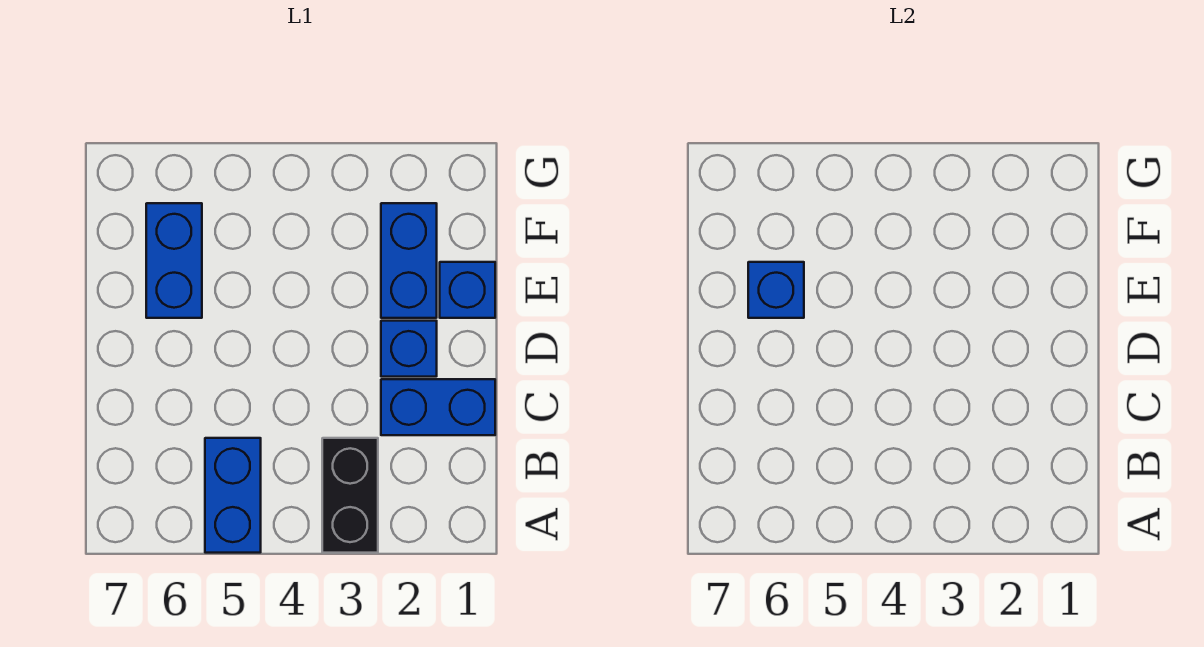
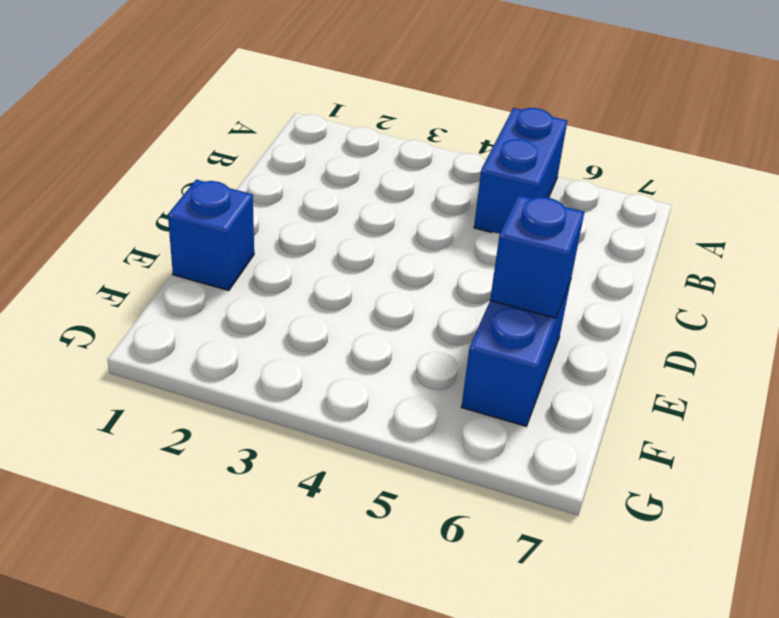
none -> black brick A3:B3 level 1
none -> blue brick C1:C2 level 1

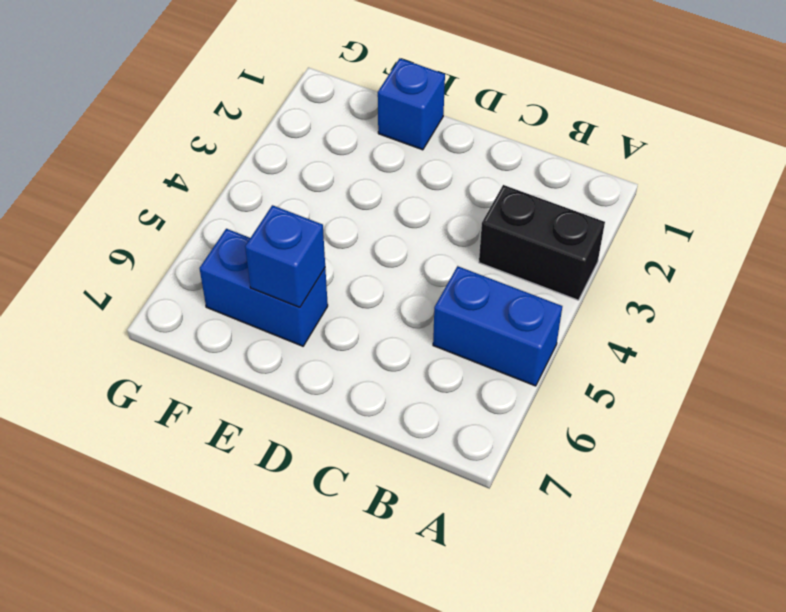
none -> blue brick C1:C2 level 1
none -> blue brick D2 level 1

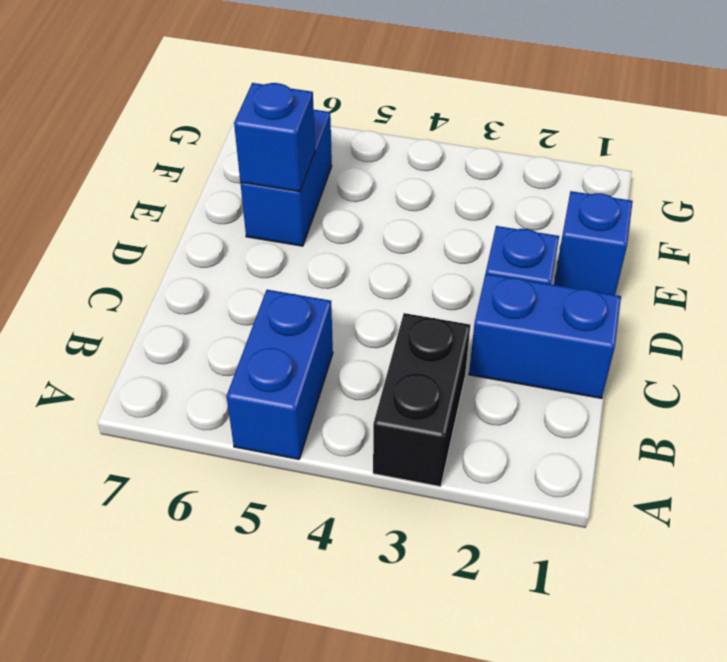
none -> blue brick E2:F2 level 1

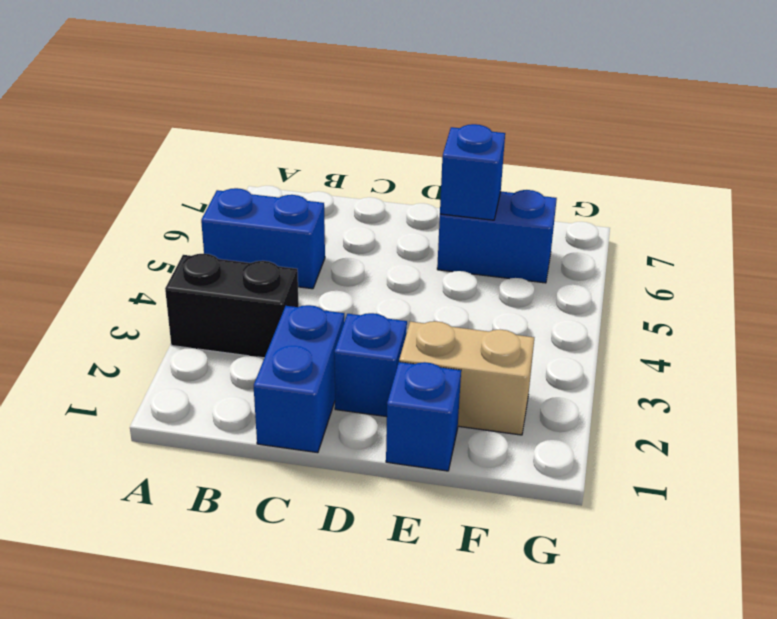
tan brick E2:F2 level 1 -> blue brick E2:F2 level 1

